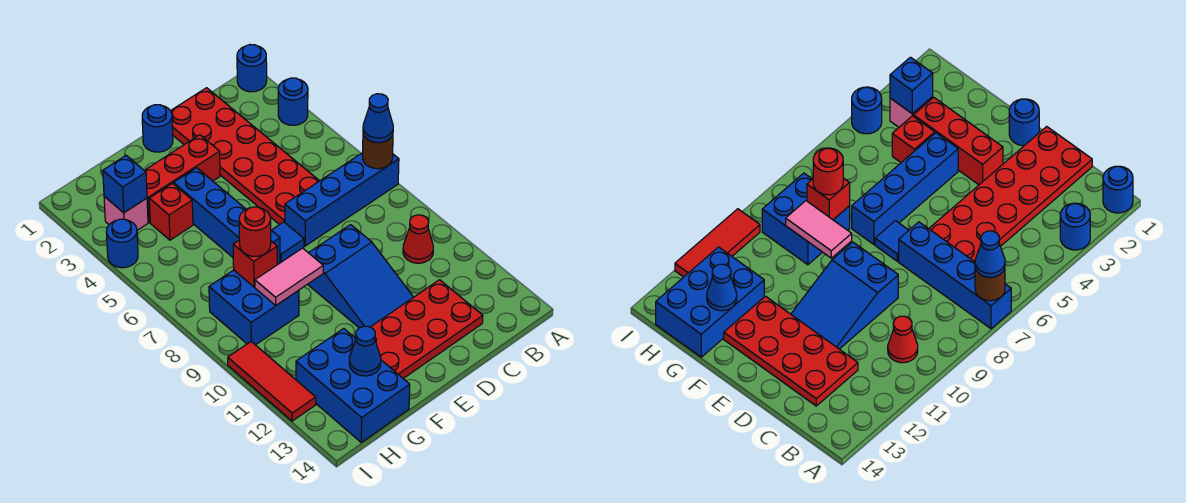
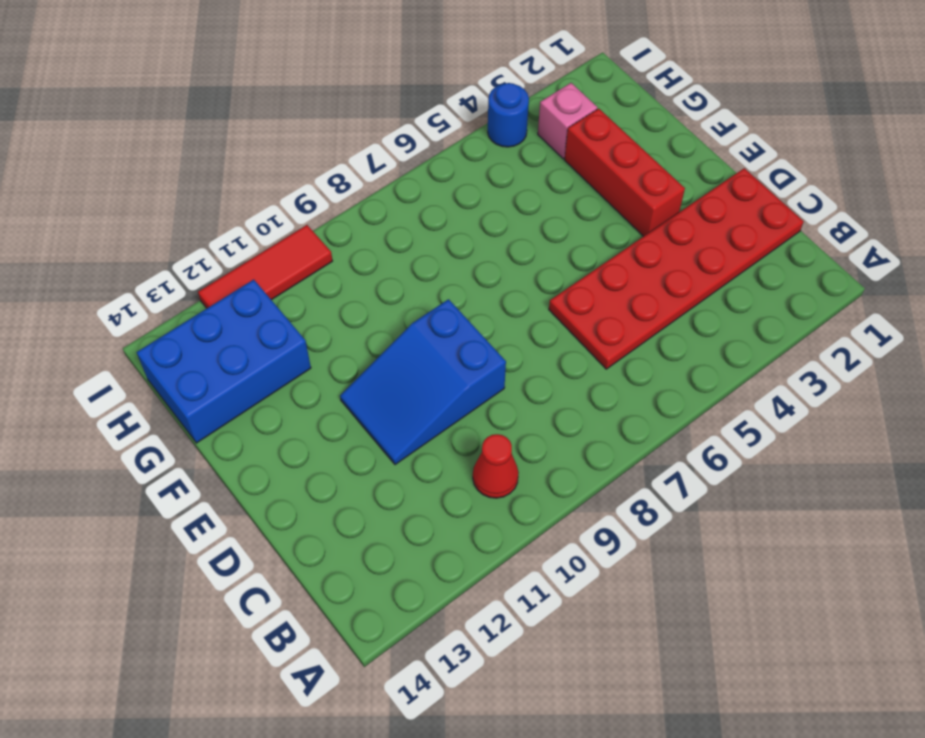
none -> blue round brick A1 level 1
none -> blue round brick A3 level 1
none -> blue brick A7:D7 level 1

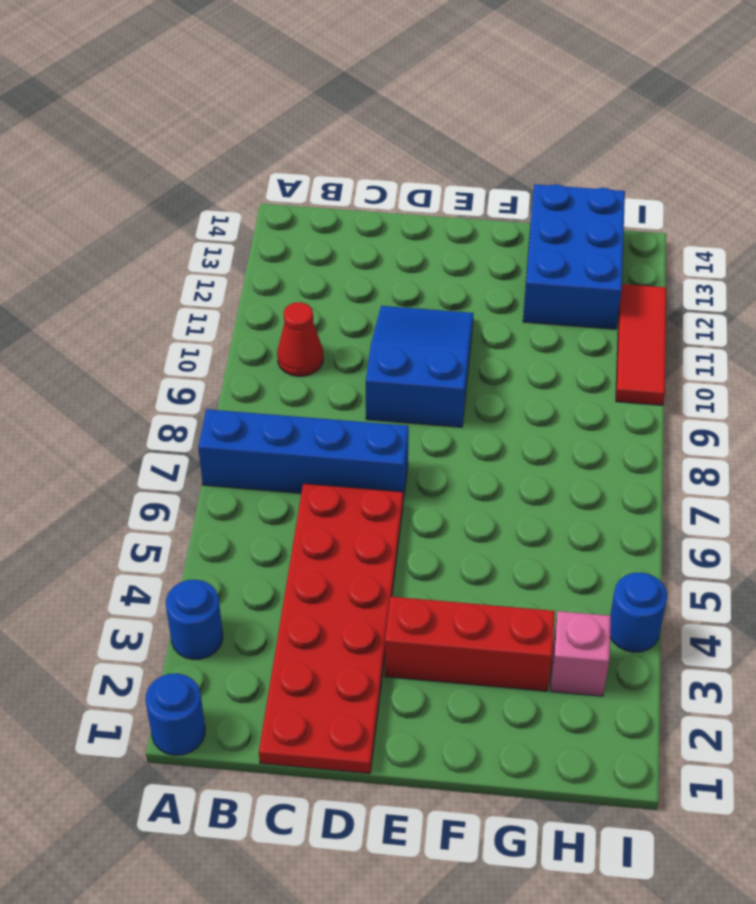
none -> red plate C12:F13 level 1
none -> blue round brick E1 level 1
none -> blue tile E7 level 1

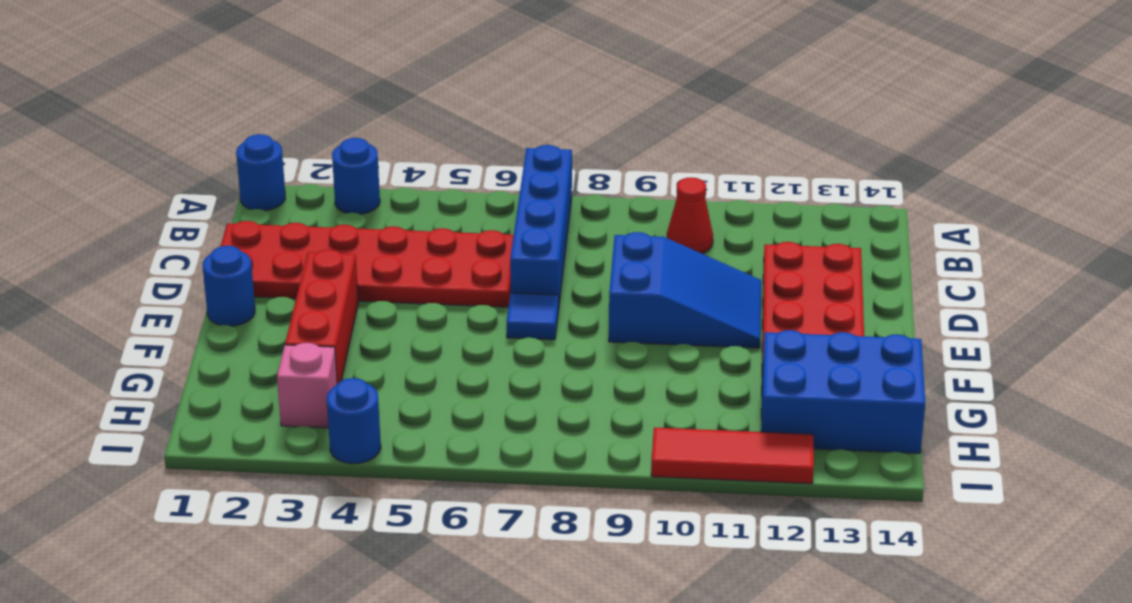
none -> blue brick F4:F7 level 1
none -> red brick G4 level 1
none -> blue brick G8:H9 level 1

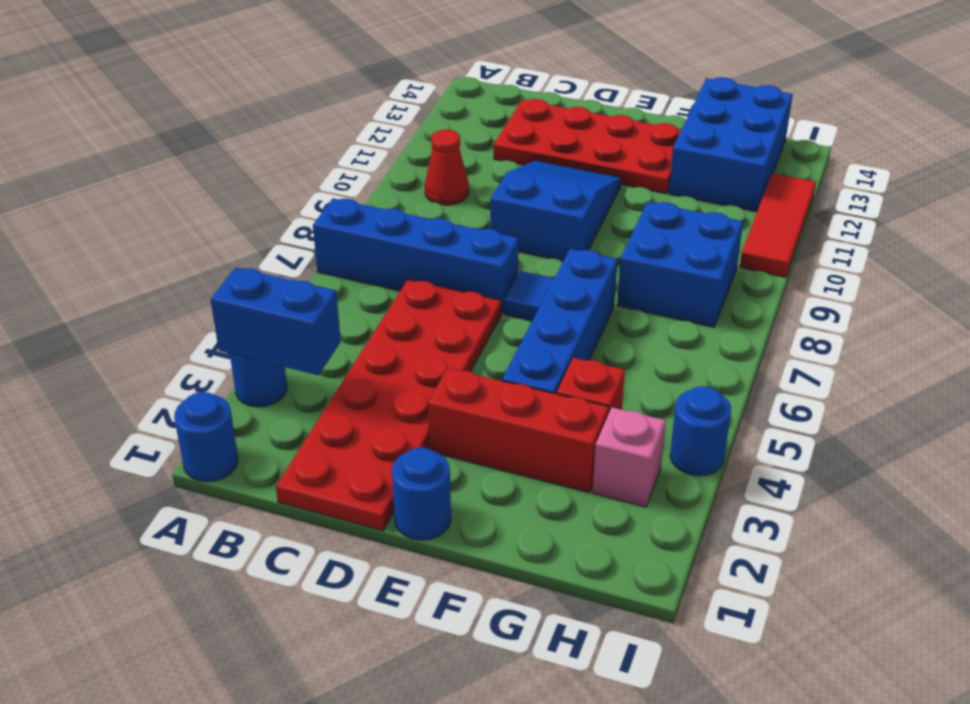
blue brick A3:B3 level 2 -> none
none -> brown round brick A7 level 2
none -> pink tile F9:G9 level 2
none -> red brick G8 level 2

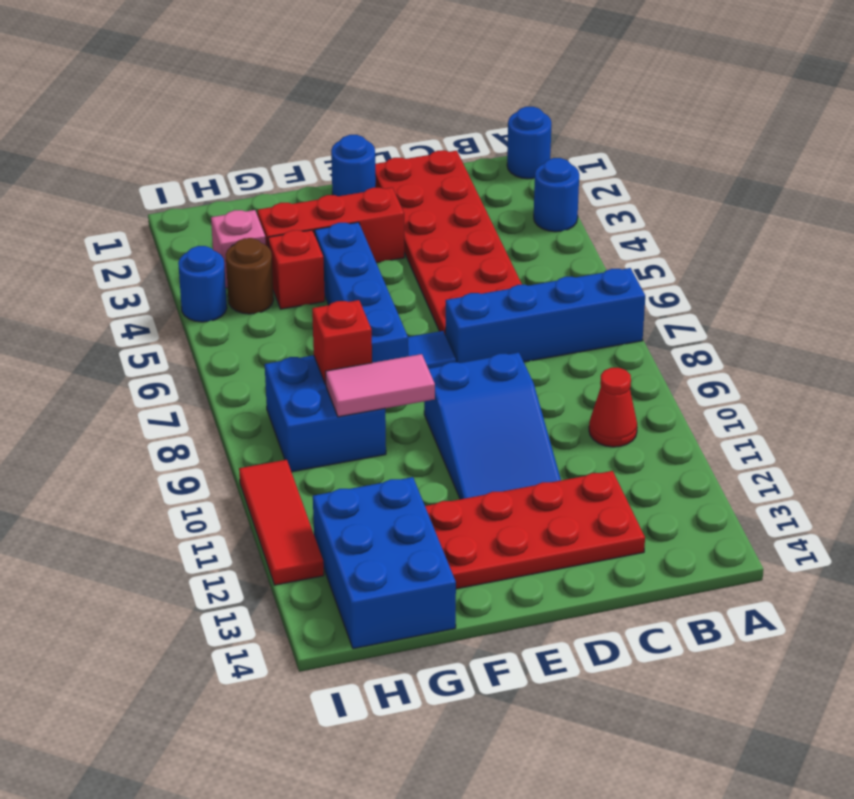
brown round brick H4 level 1 -> brown round brick A7 level 2
none -> blue cone G13 level 2
none -> blue brick H3 level 2
none -> blue cone A7 level 3

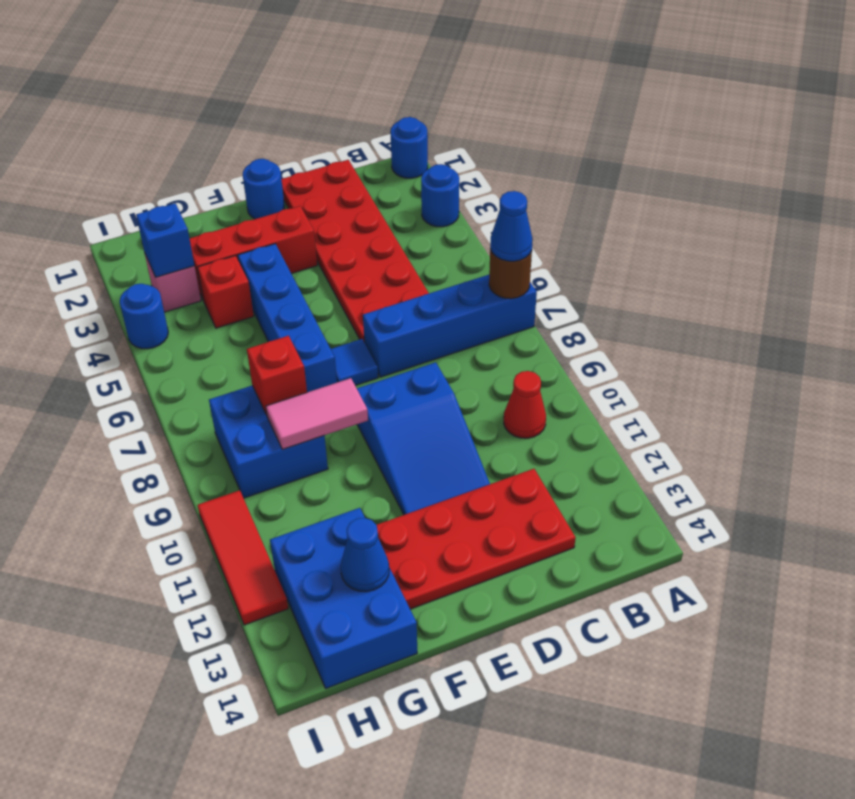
none -> red round brick G8 level 3

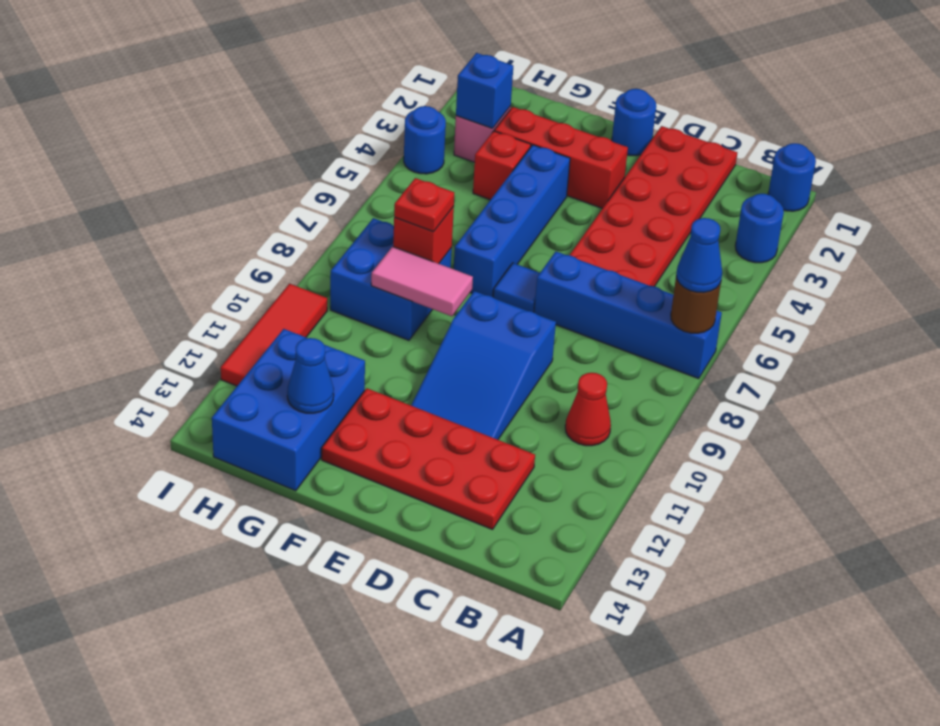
red plate G8 level 3 -> red round brick G8 level 3

